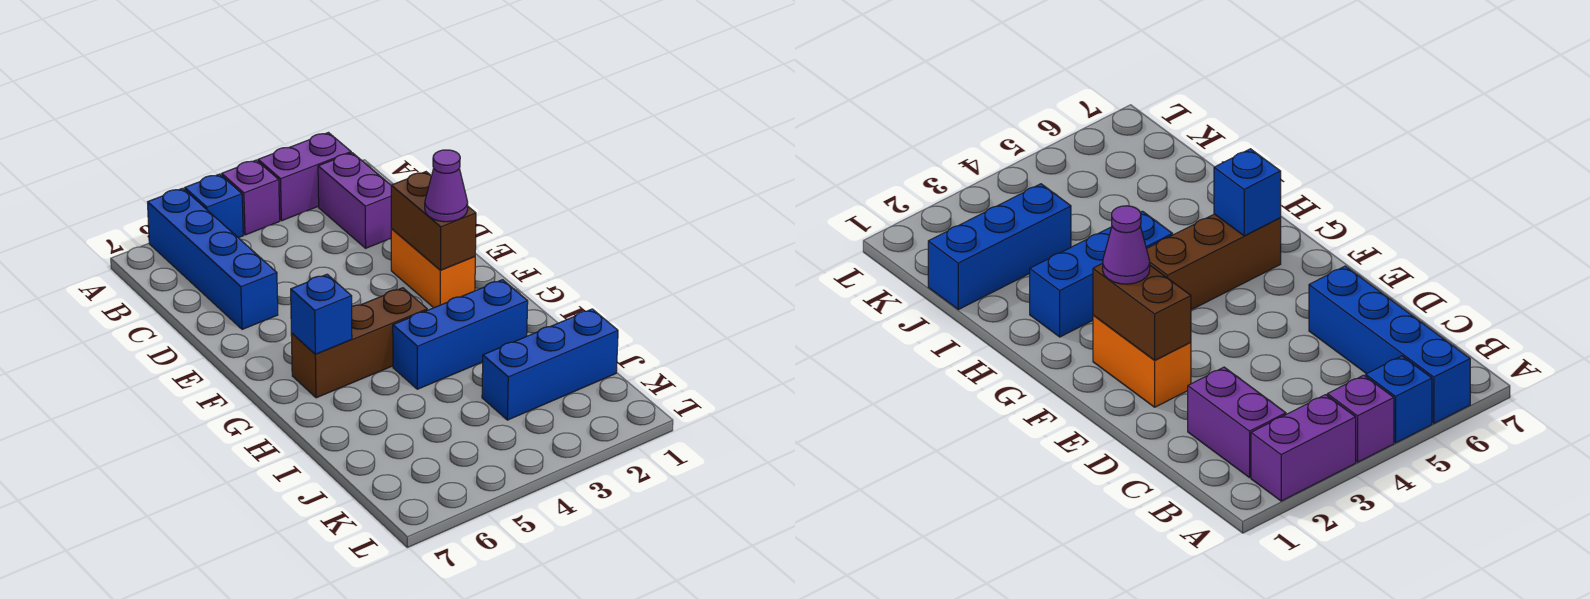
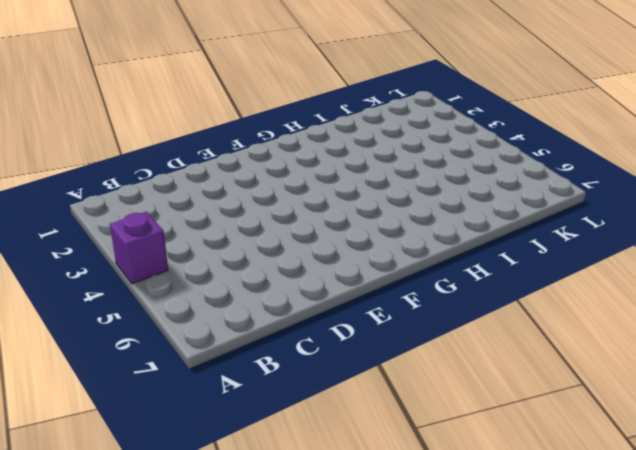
none -> purple brick A2:A3 level 1
none -> blue brick A5 level 1
none -> blue brick A6:D6 level 1

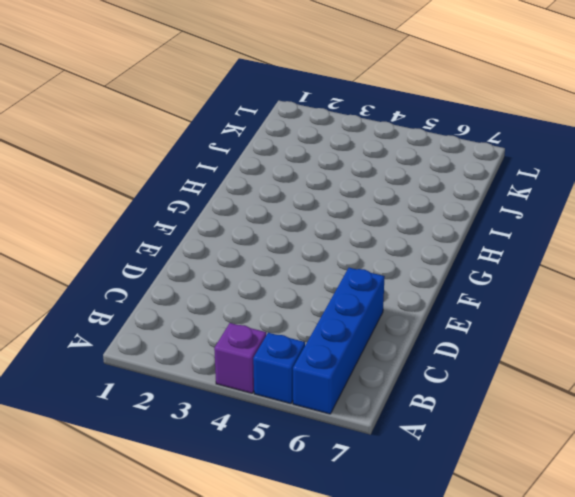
none -> purple brick A2:A3 level 1
none -> purple brick B2:C2 level 1
none -> orange brick E2:F2 level 1

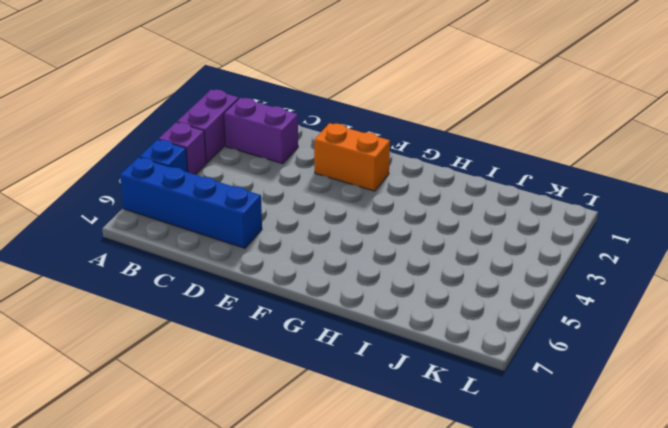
none -> brown brick G4:G6 level 1
none -> blue brick H2:H4 level 1
none -> blue brick J1:J3 level 1

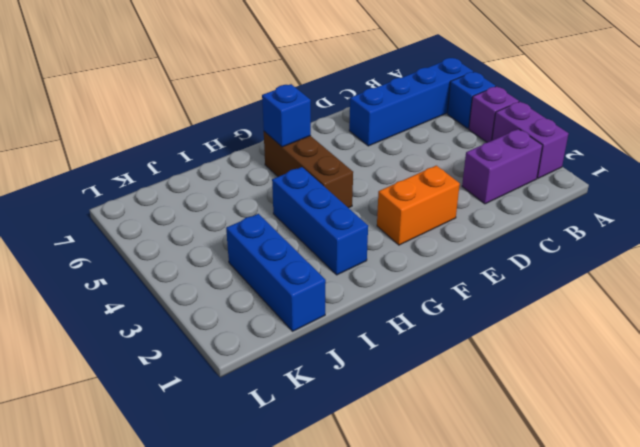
none -> brown brick E2:F2 level 2
none -> purple cone F2 level 3

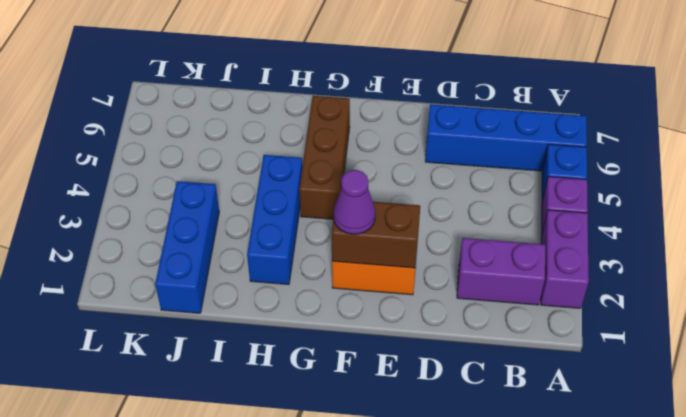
none -> blue brick G6 level 2

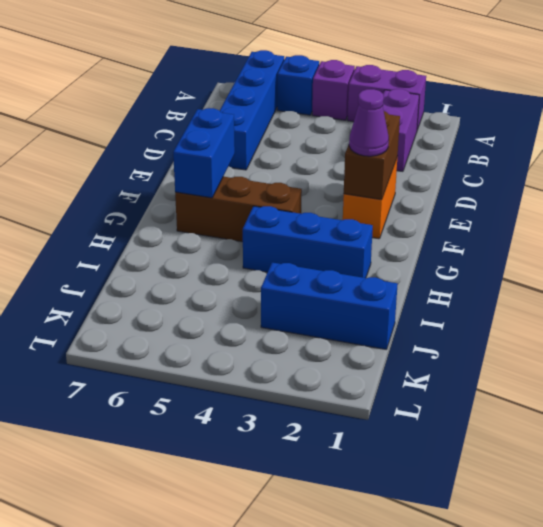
blue brick F6:G6 level 2 -> blue brick G6 level 2

